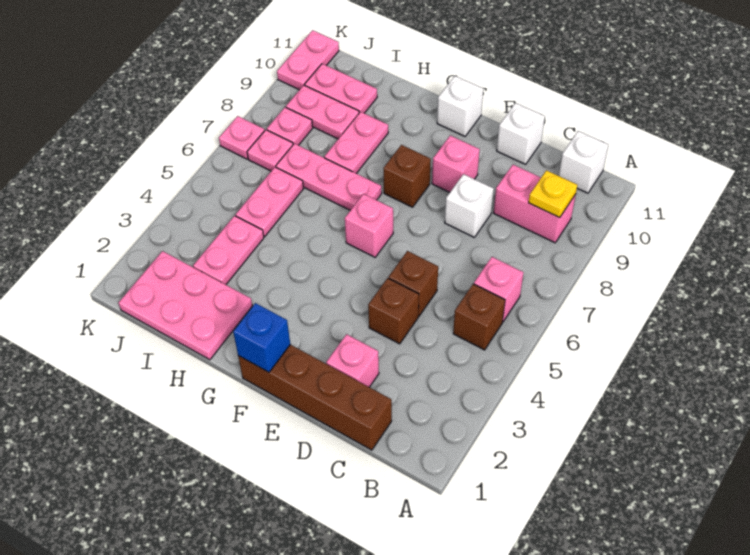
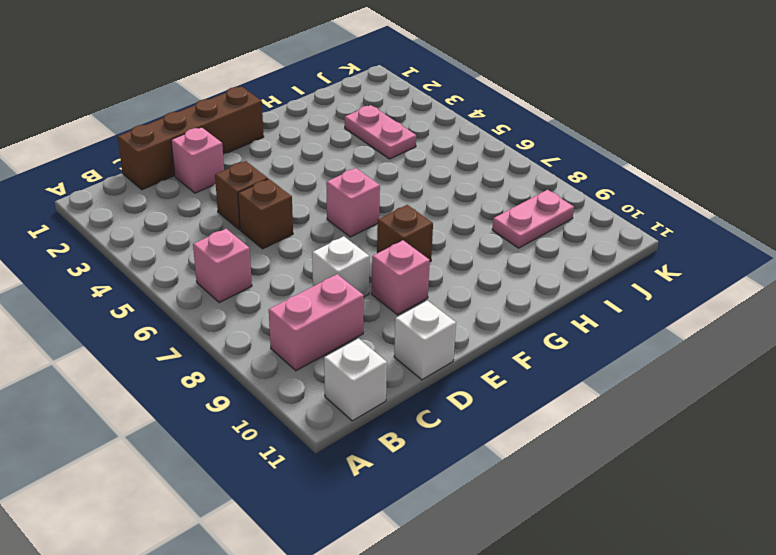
none -> brown brick B5 level 1
none -> white brick F11 level 1
none -> pink plate G7:I7 level 1

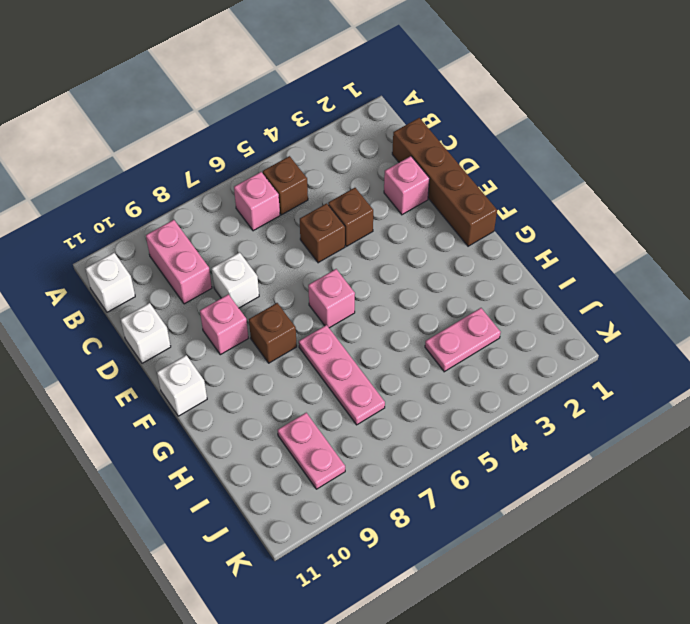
none -> pink plate H1:J2 level 1
none -> pink plate H8:H9 level 1
none -> pink plate I5:I6 level 1

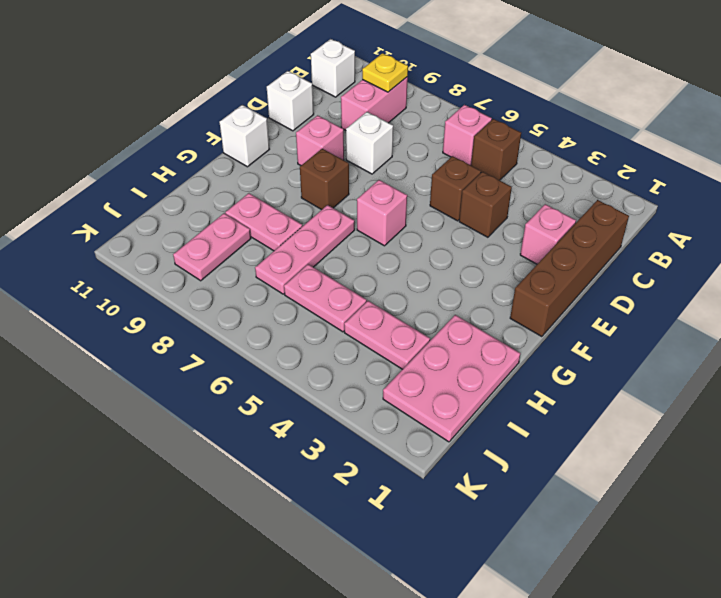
none -> pink plate I10:J10 level 1
none -> pink plate J7 level 1
none -> pink plate J8 level 1

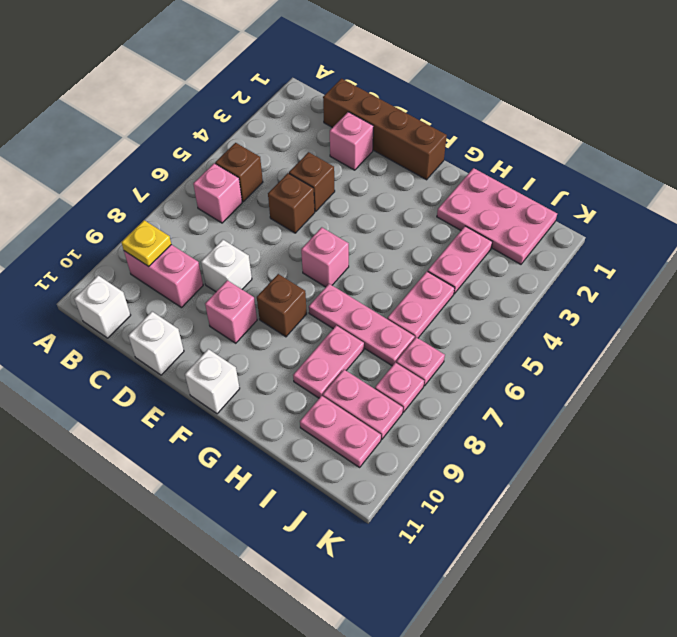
none -> pink plate K7 level 1
none -> pink plate K10:K11 level 1
none -> blue brick F1 level 2

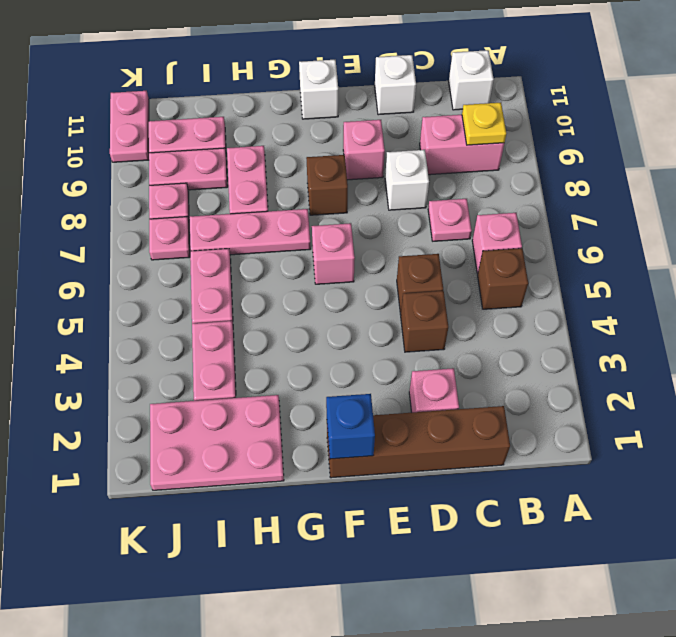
pink plate C7 level 1 -> pink plate K7 level 1

